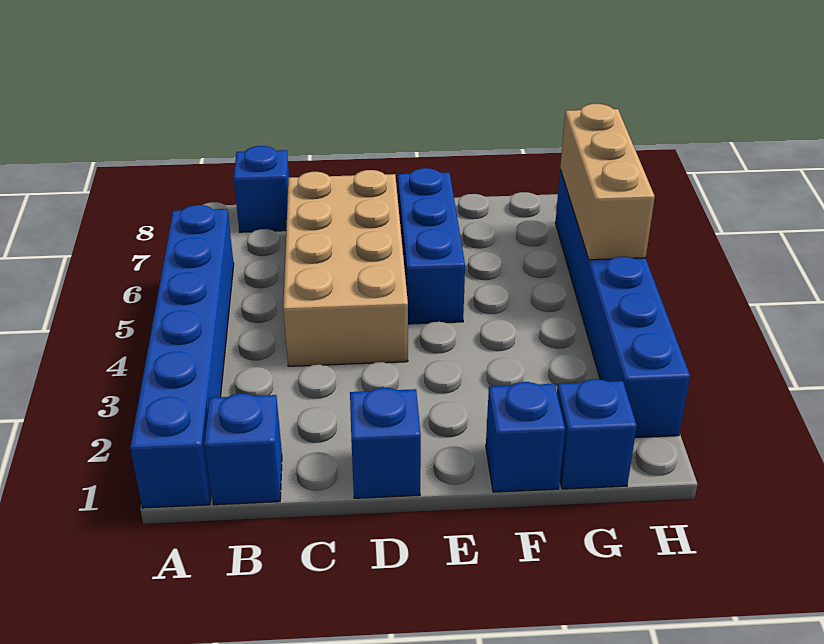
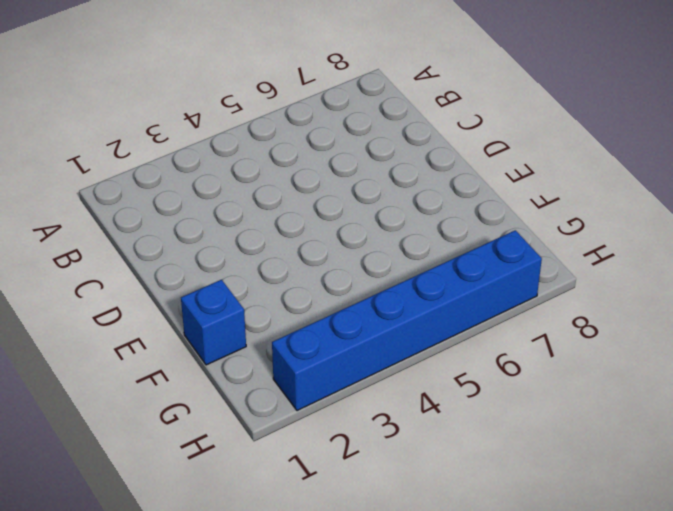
none -> blue brick A1:A6 level 1
none -> blue brick B1 level 1

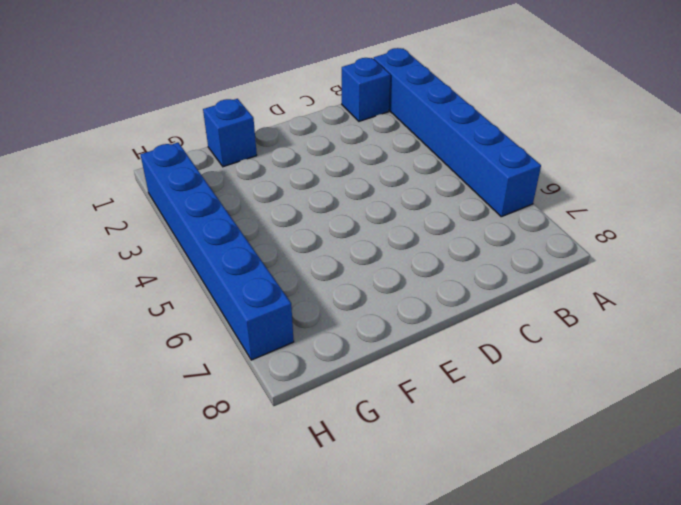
none -> blue brick B8 level 1
none -> tan brick C4:D7 level 1

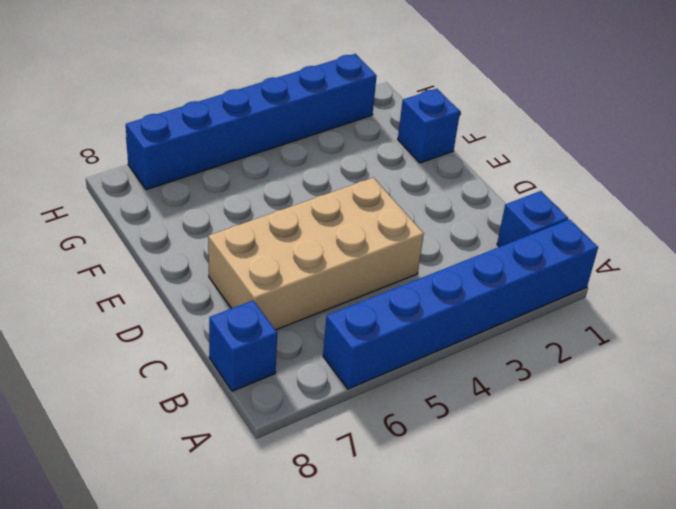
none -> blue brick D1 level 1
none -> blue brick E5:E7 level 1

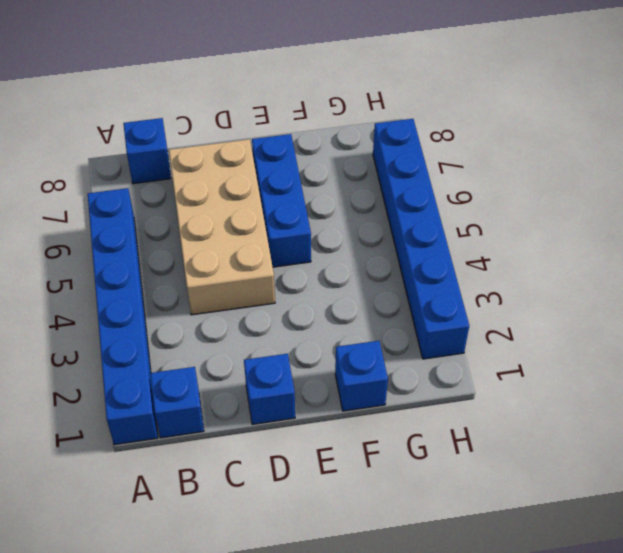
none -> blue brick G1 level 1
none -> tan brick H5:H7 level 2

